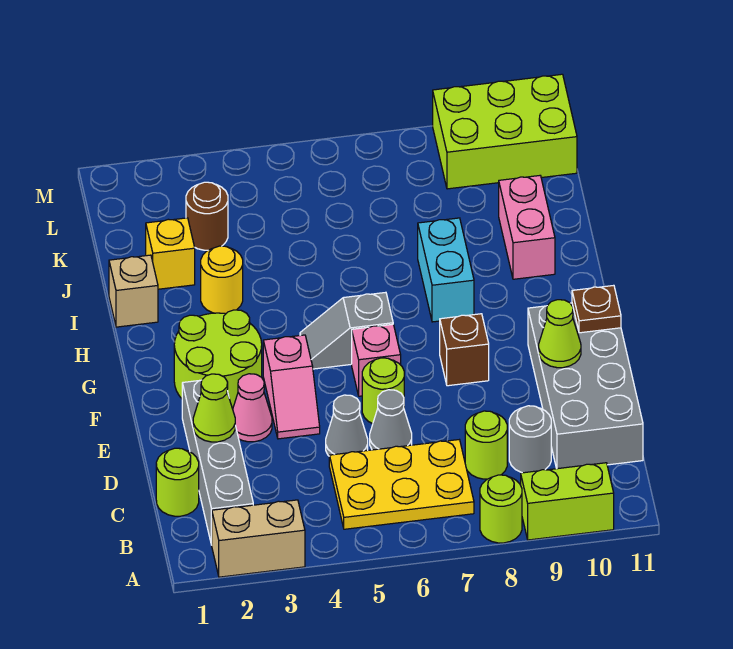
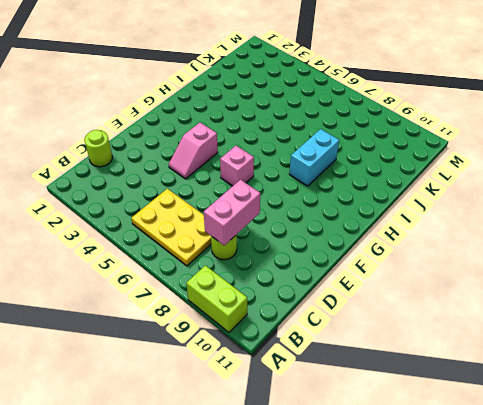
pink brick C8:D8 level 2 -> pink brick I10:J10 level 1
none -> tan brick A2:A3 level 1
none -> lime round brick A8 level 1
none -> grey brick B2:E2 level 1

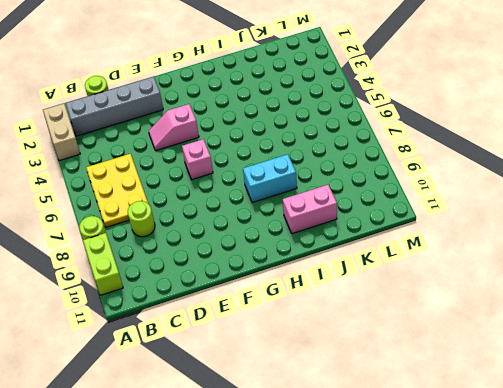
none -> grey round brick C9 level 1
none -> grey brick C10:F11 level 1
none -> grey cone D5 level 1

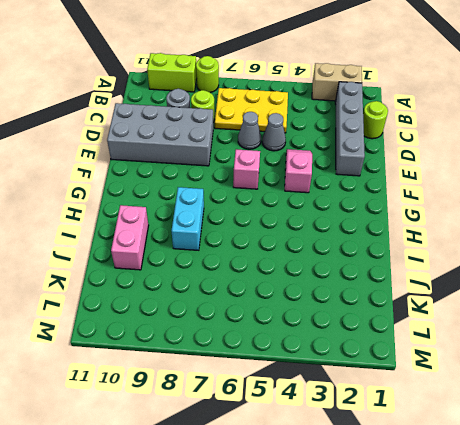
grey brick D8:E11 level 1 -> grey brick C10:F11 level 1
none -> pink cone E3 level 1
none -> lime round brick E6 level 1
none -> lime round brick F2:G3 level 1

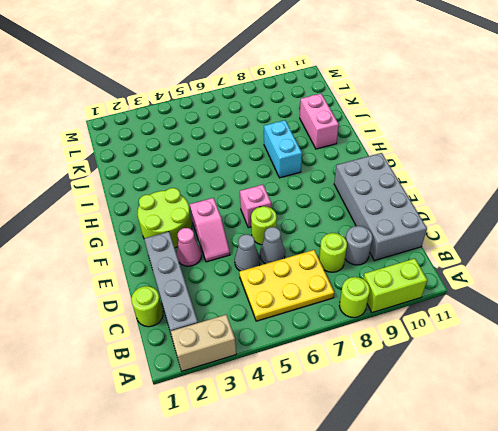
none -> brown brick F8 level 1
none -> grey slope G5:G6 level 1 top 6
none -> tan brick I1 level 1

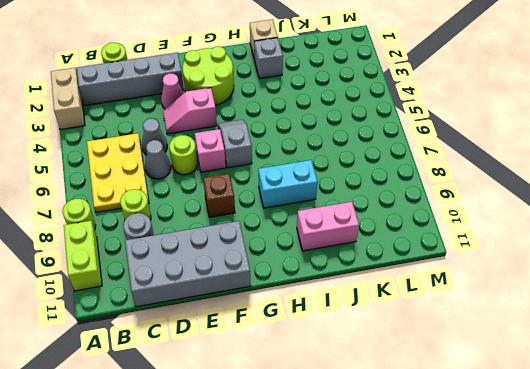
grey brick I2 level 1 -> none
none -> yellow round brick I3 level 1
none -> yellow brick J2 level 1
none -> brown round brick K3 level 1

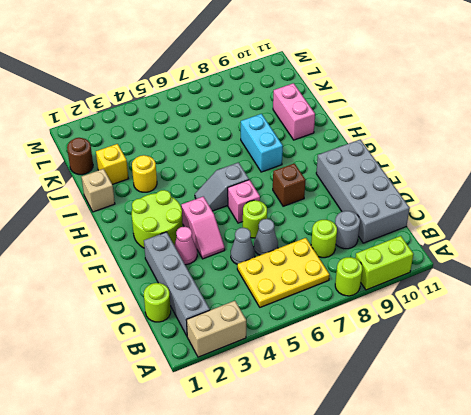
brown round brick K1 level 1 -> brown round brick K3 level 1
none -> lime brick L9:M11 level 1
none -> lime cone D2 level 2
none -> lime cone E10 level 2

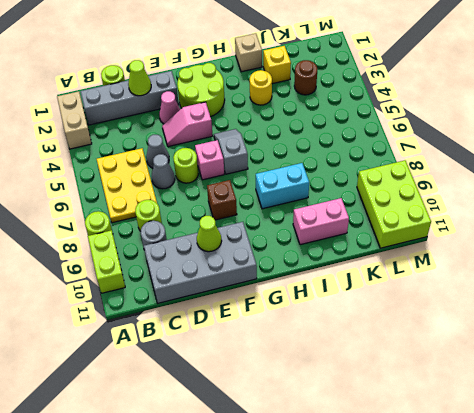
none -> brown plate F11 level 2

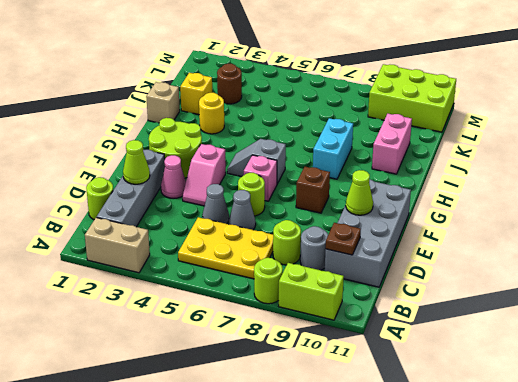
brown plate C10 level 2 -> brown plate F11 level 2

